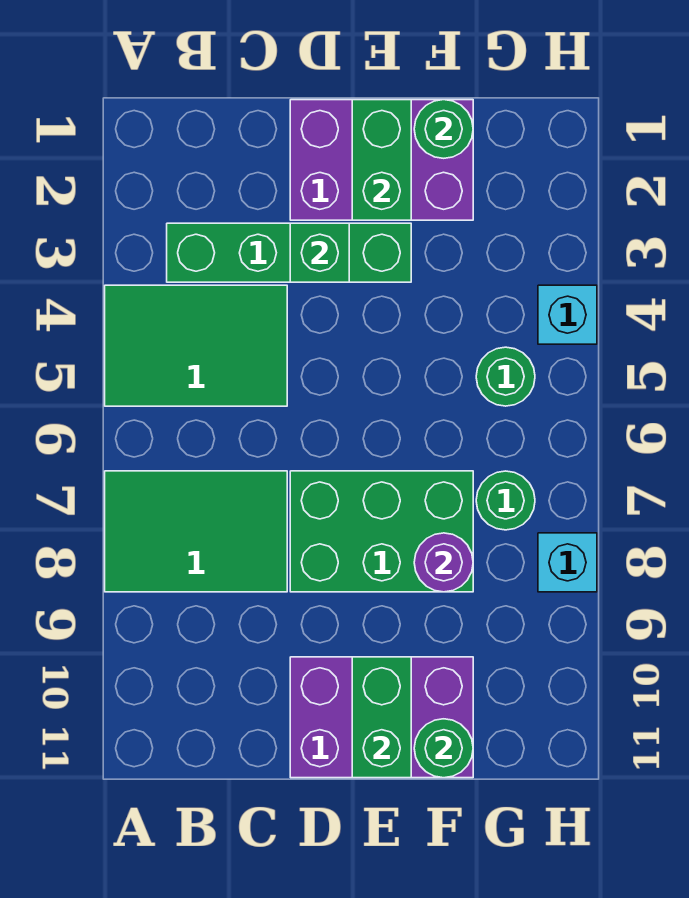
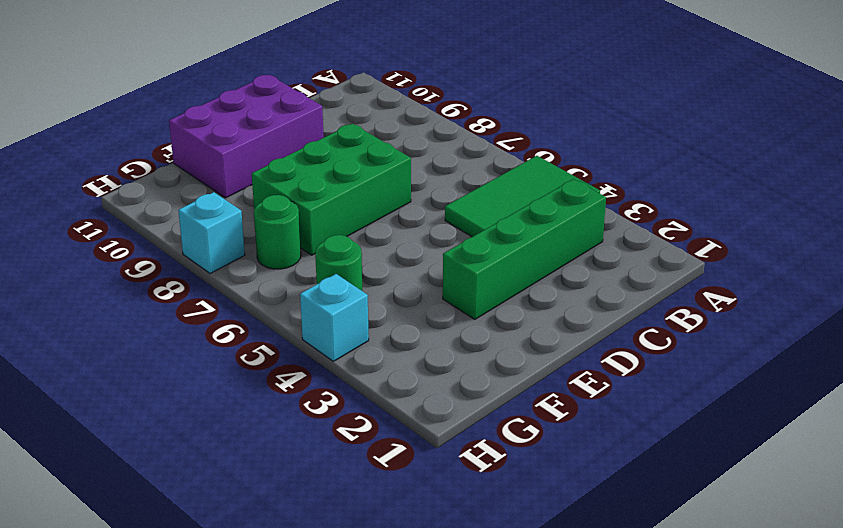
none -> green tile A7:C8 level 1
none -> purple brick D1:F2 level 1
none -> green brick D3 level 2

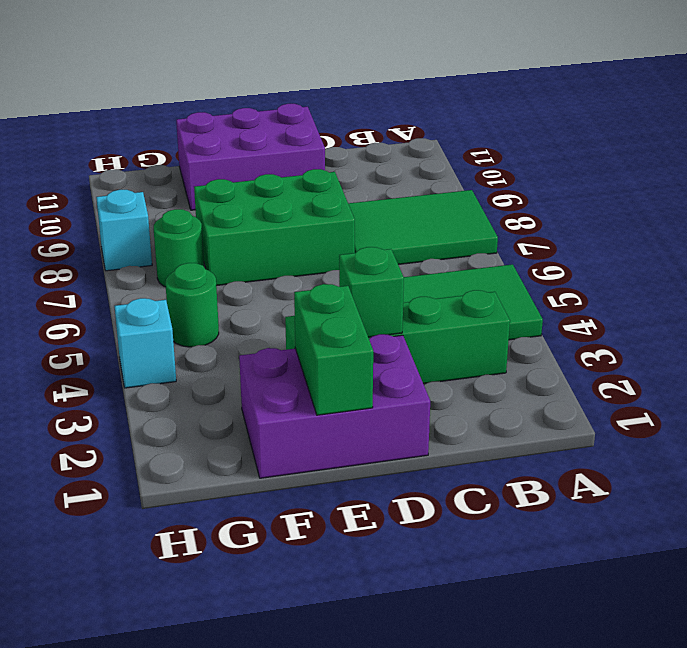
none -> green brick E10:E11 level 2
none -> green round brick F1 level 2
none -> purple round brick F8 level 2

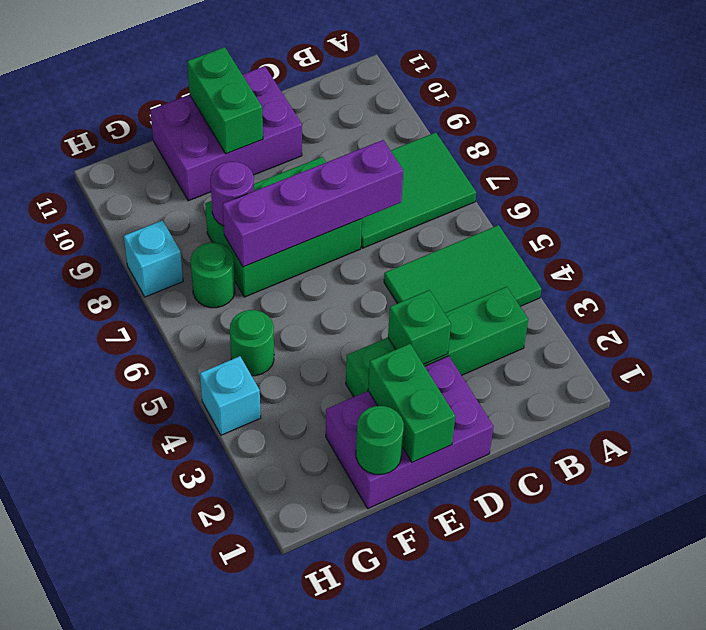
purple brick C7:F7 level 2 -> none
none -> green round brick F11 level 2

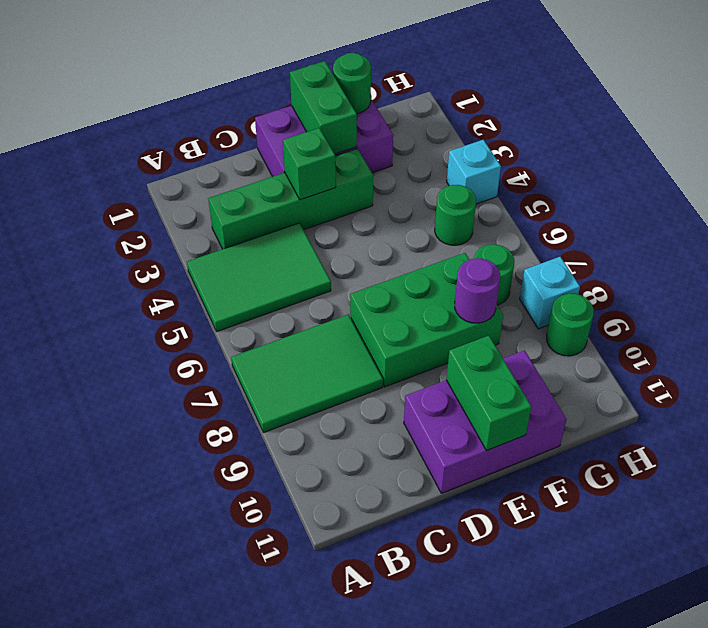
green round brick H9 level 1 -> green round brick F11 level 2

